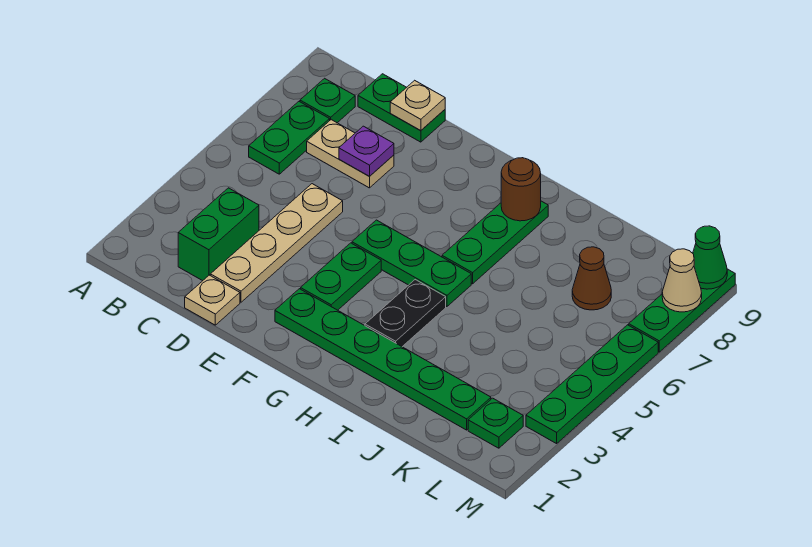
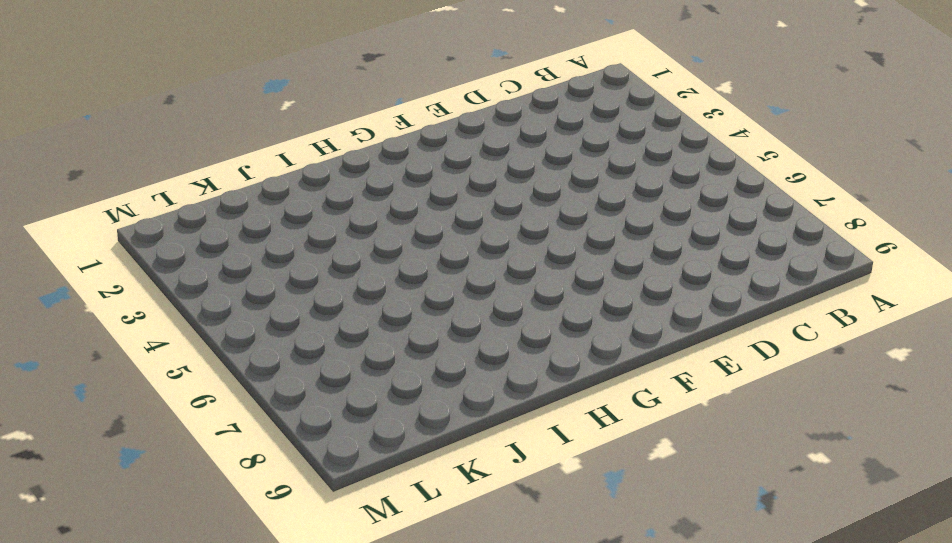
none -> green plate B6:B7 level 1
none -> green plate B8 level 1
none -> green brick C2:C3 level 1

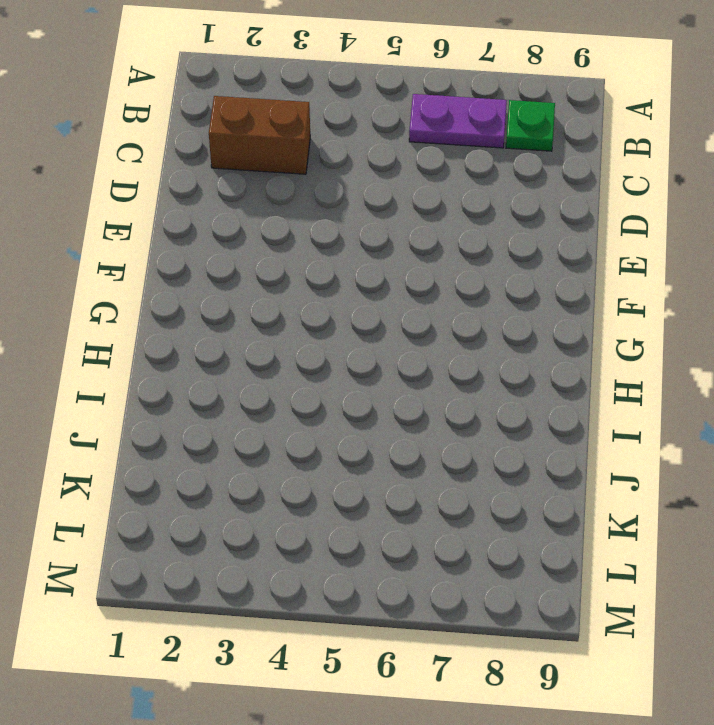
purple plate B6:B7 level 1 -> green plate B6:B7 level 1
brown brick C2:C3 level 1 -> green brick C2:C3 level 1
none -> tan plate C7:D7 level 1
none -> green plate C9:D9 level 1
none -> tan plate D1 level 1

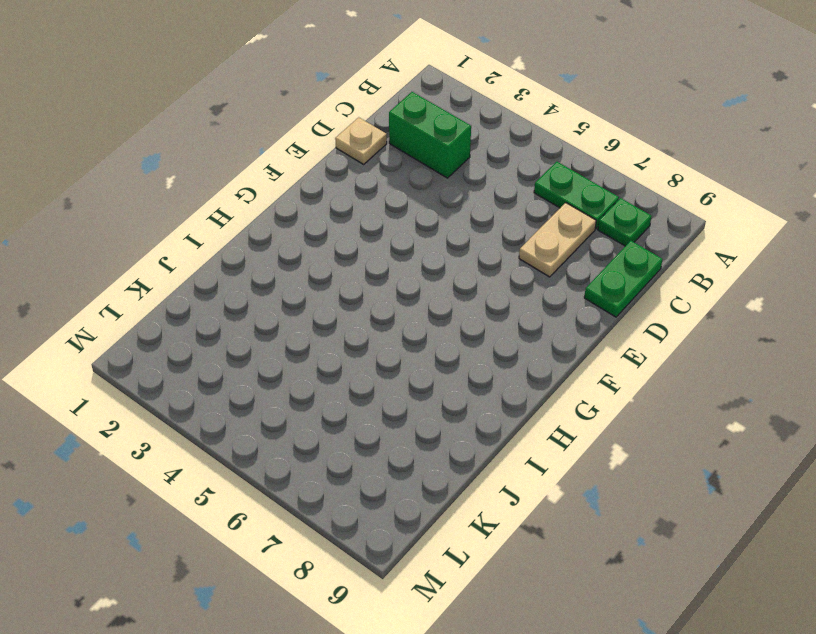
none -> tan plate D2:D5 level 1
none -> green plate F2:K2 level 1
none -> green plate F3:F4 level 1

